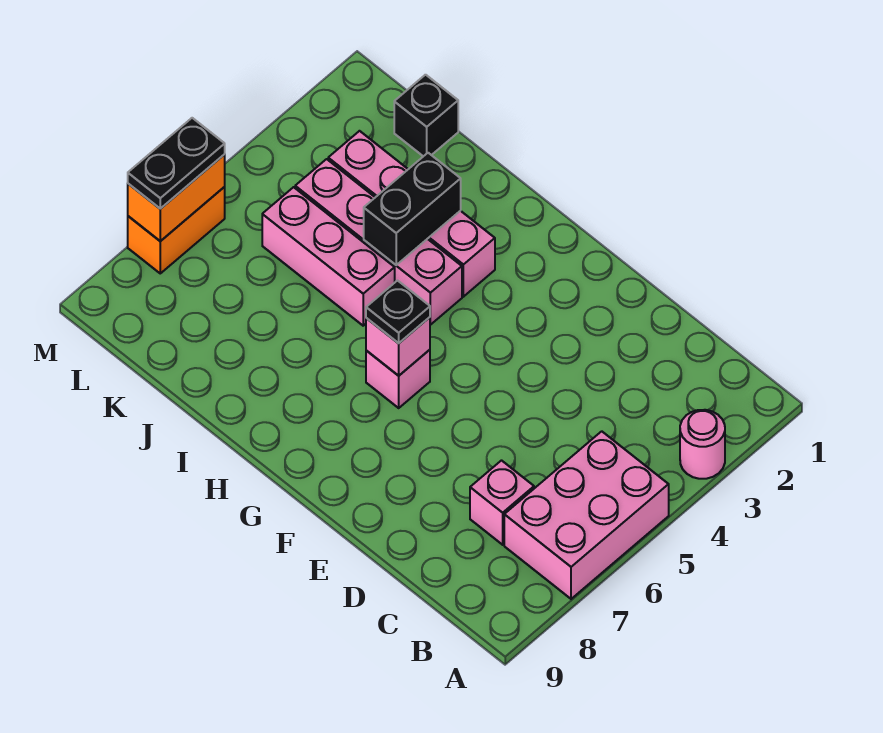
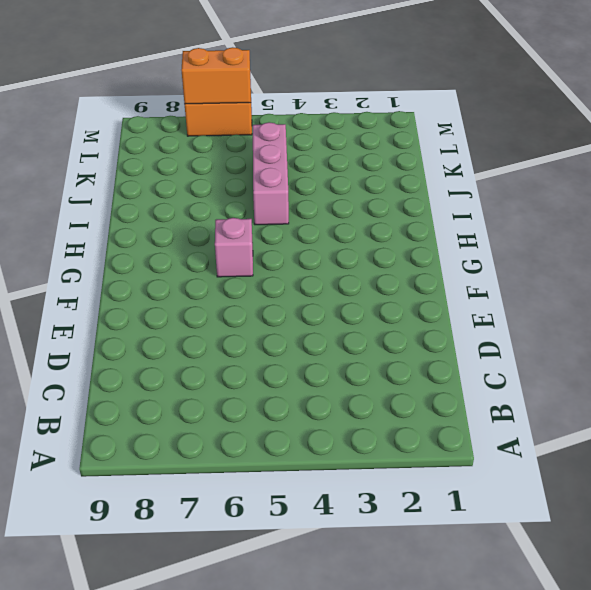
none -> pink round brick A3 level 1
none -> pink brick A5:B7 level 1
none -> pink brick C7 level 1

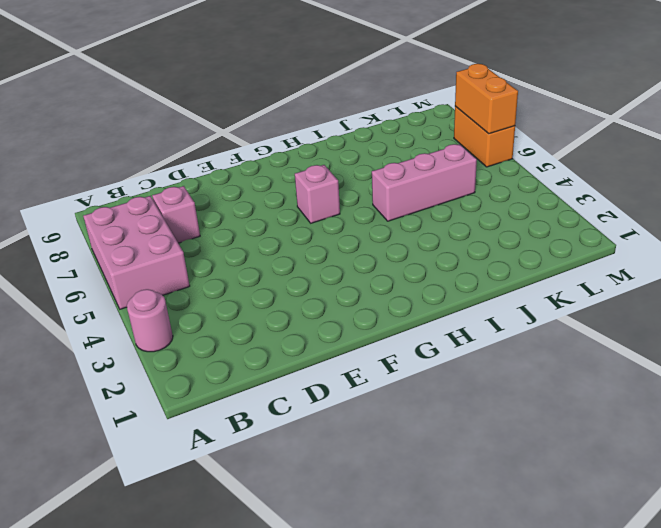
none -> pink brick H3:K3 level 1
none -> pink brick H4:K4 level 1
none -> black brick K1 level 1

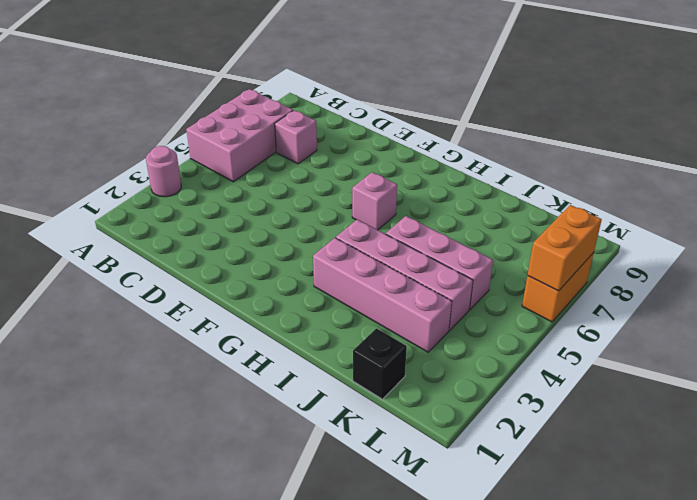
none -> pink brick G6 level 2
none -> black brick I3:I4 level 2
none -> black plate G6 level 3

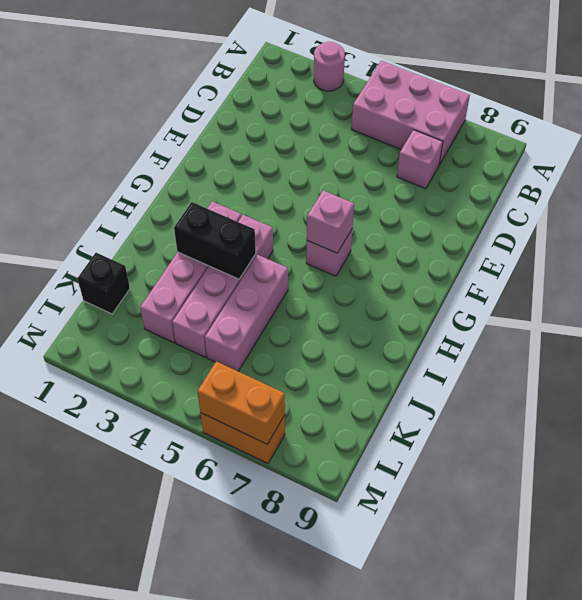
none -> black plate G6 level 3
none -> black plate M6:M7 level 3

